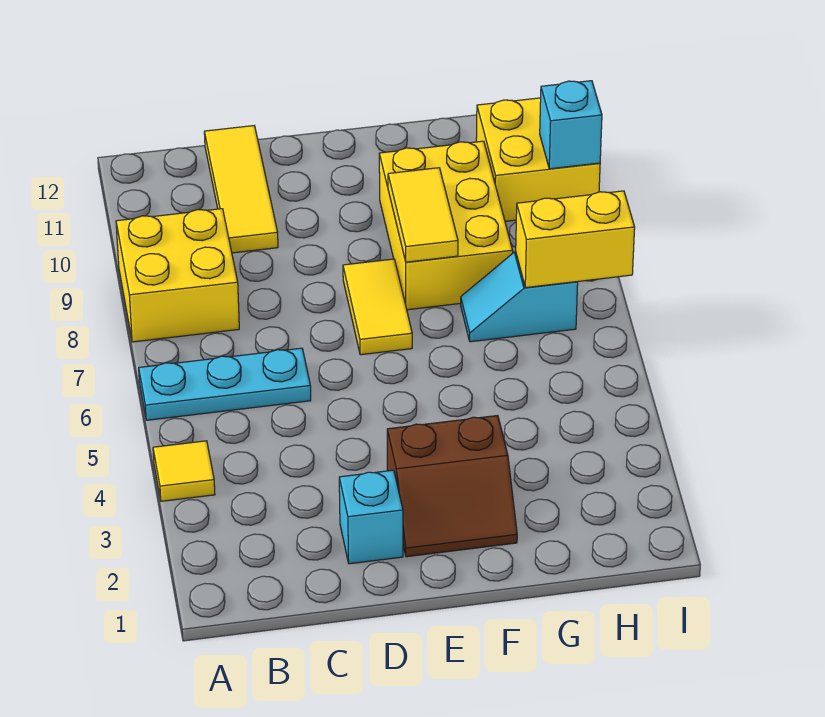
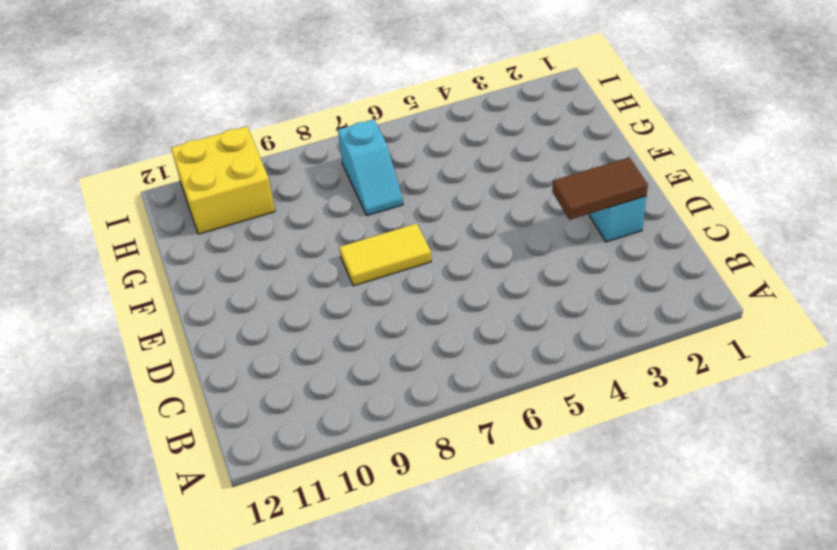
brown tile D2:D3 level 2 -> none
none -> yellow tile A4 level 1
none -> cyan plate A6:C6 level 1
none -> yellow brick A8:B9 level 1

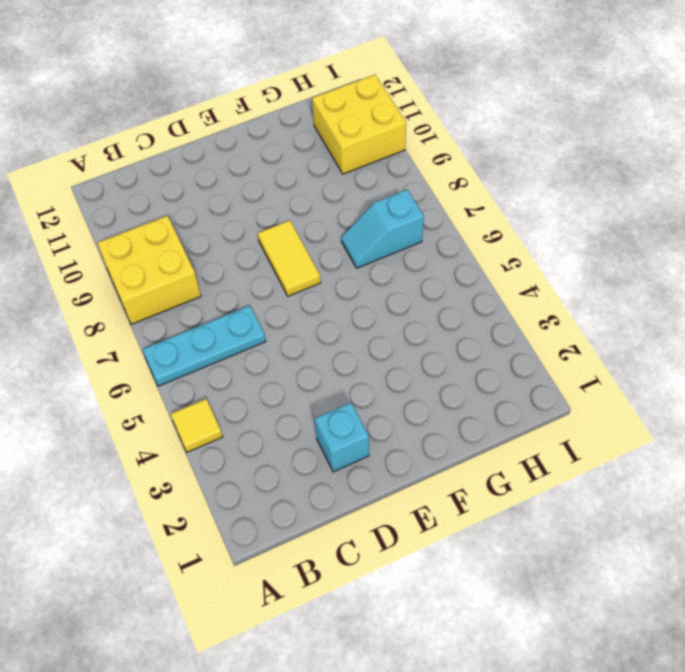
none -> yellow tile C10:C12 level 1
none -> brown slope E2:F3 level 1 top 3
none -> yellow brick F8:G10 level 1

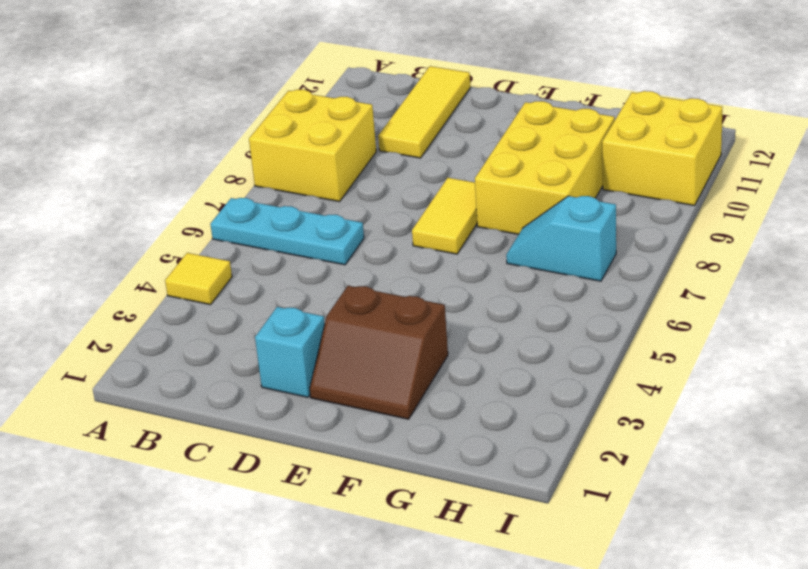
none -> yellow tile F8:F9 level 2
none -> yellow brick H7:I7 level 2
none -> cyan brick I10 level 2

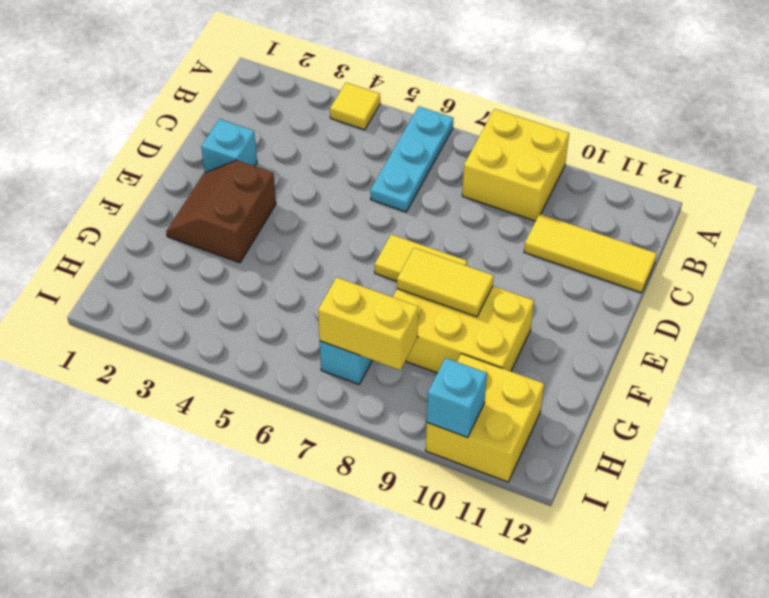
yellow brick H7:H8 level 2 -> yellow brick H7:I7 level 2

